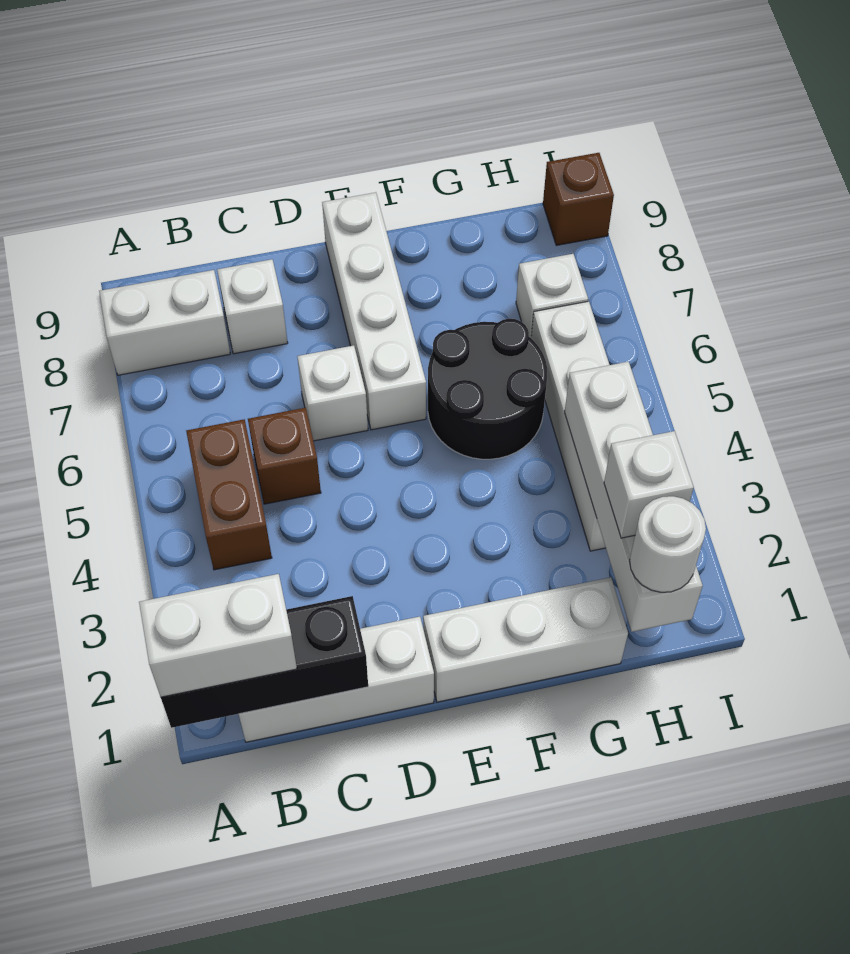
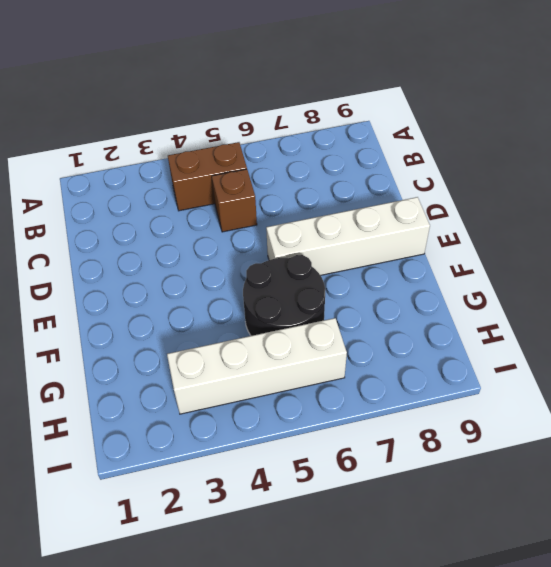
none -> white brick A8:B8 level 1
none -> white brick B1:D1 level 1
none -> white brick C8 level 1

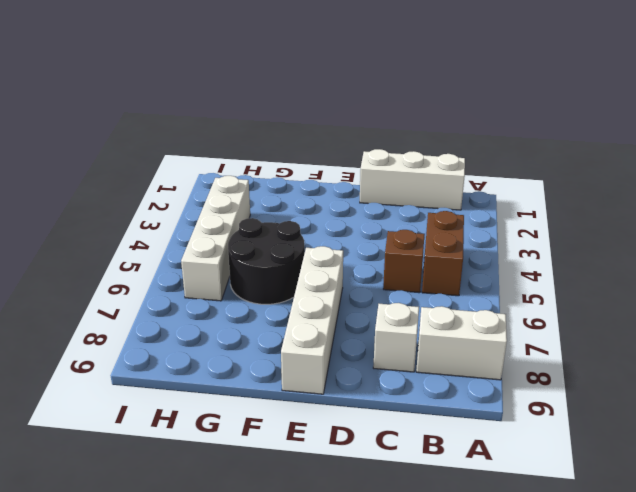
none -> white brick D6 level 1
none -> white brick E1:G1 level 1
none -> white brick H7 level 1

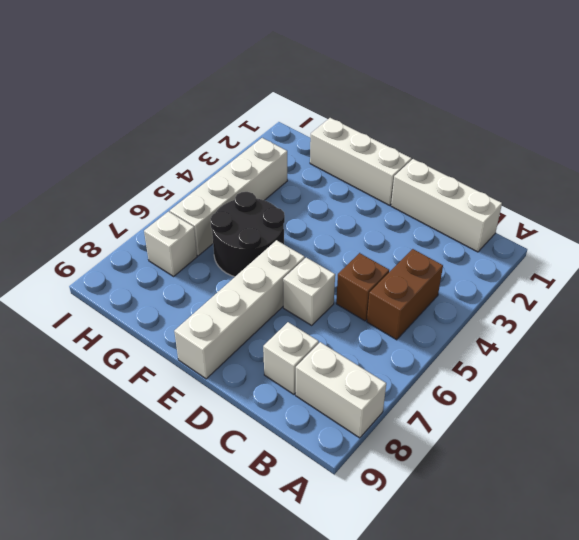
none -> brown brick I9 level 1
none -> black brick A1:C1 level 2
none -> white brick H1:H4 level 2

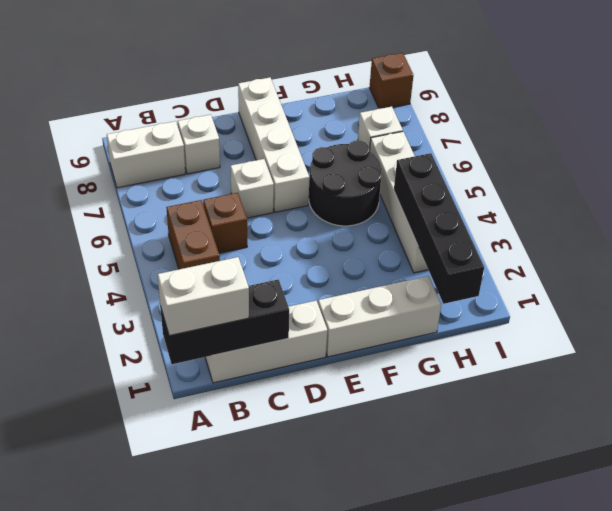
black brick H1:H4 level 2 -> white brick H1:H4 level 2
none -> white round brick H1 level 3
none -> white brick H2 level 3

